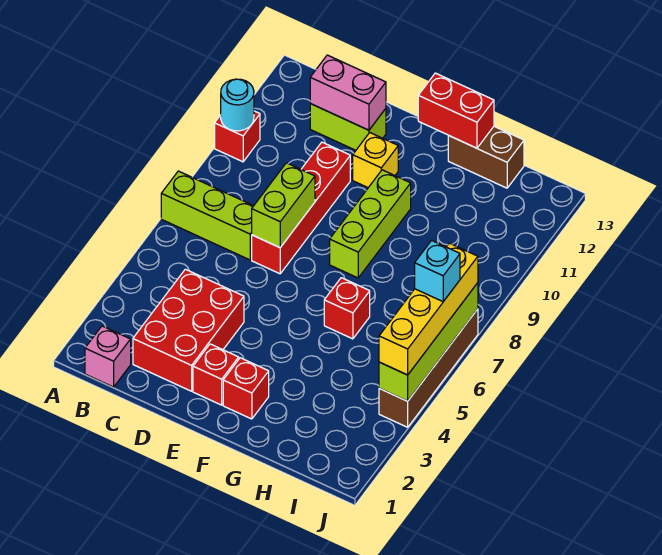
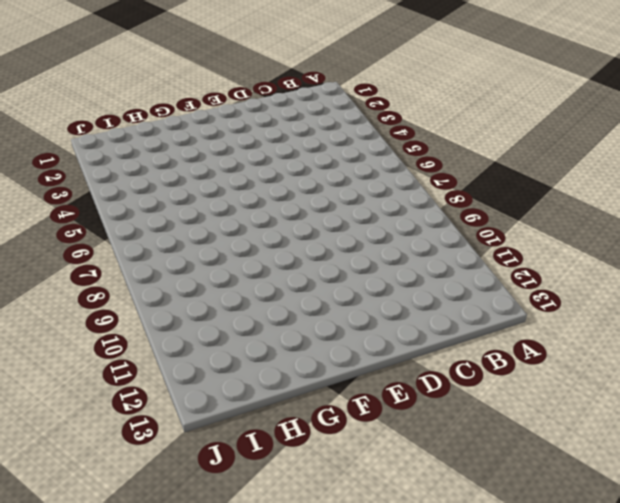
none -> lime brick A7:C7 level 1
none -> red brick A10 level 1
none -> pink brick B1 level 1

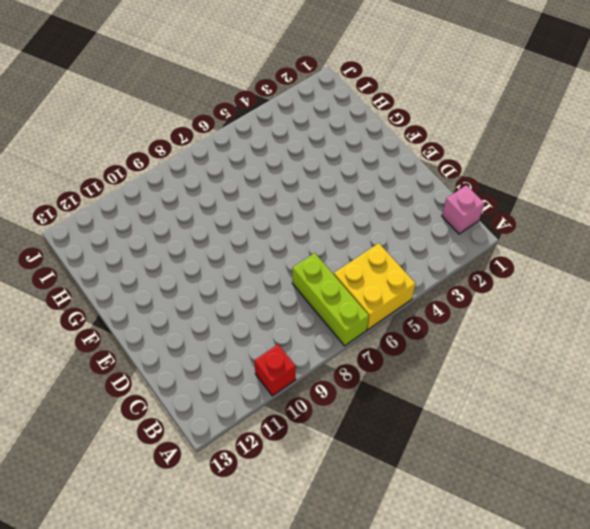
yellow brick A5:B6 level 1 -> none
none -> red brick C2:D4 level 1
none -> lime brick C12:D12 level 1
none -> red brick D7:D10 level 1

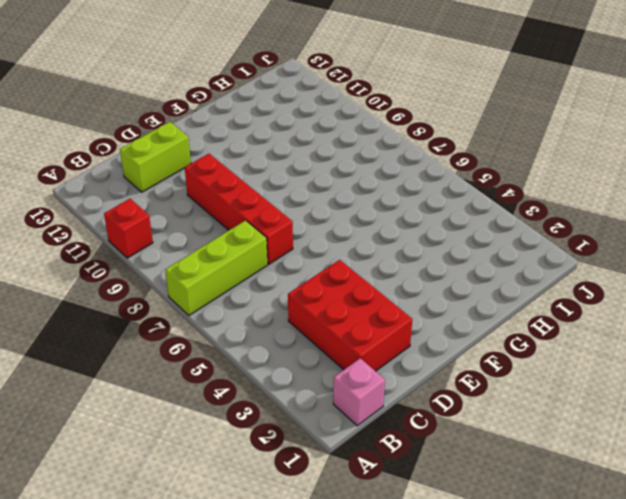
none -> red brick E2 level 1
none -> yellow brick E11 level 1
none -> red brick F2 level 1

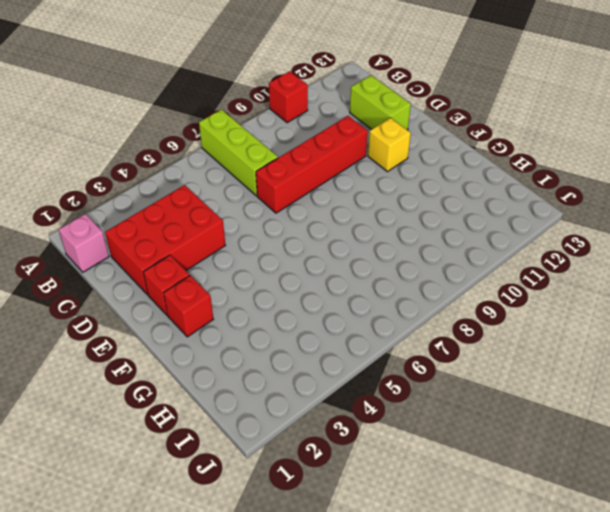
none -> lime brick F8:F10 level 1
none -> red brick G6 level 1
none -> brown brick G13:H13 level 1

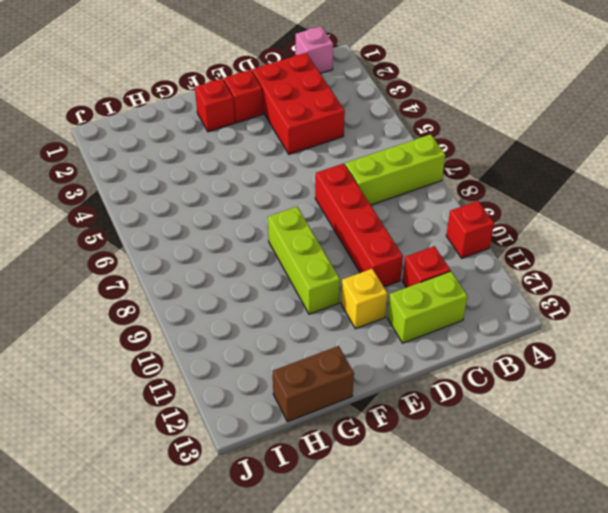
red brick C11 level 1 -> red brick G6 level 1
none -> brown brick J4:J7 level 1
none -> cyan round brick A10 level 2
none -> pink brick C12:D12 level 2

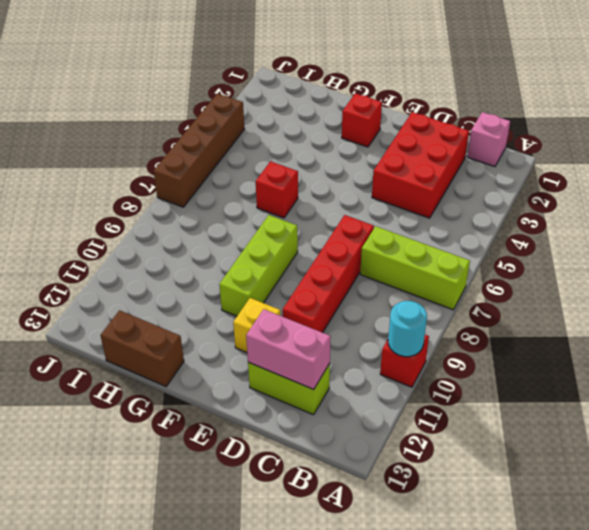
none -> red brick E2 level 1
none -> lime brick D7:D8 level 2
none -> red brick F13:G13 level 2

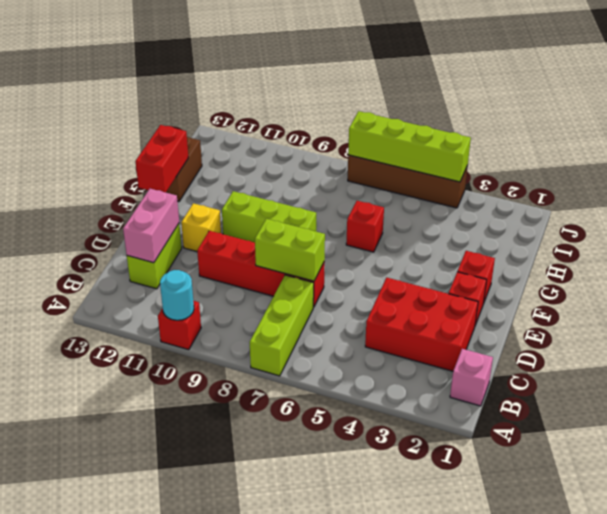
none -> yellow brick J4:J7 level 3
none -> cyan brick J6 level 4

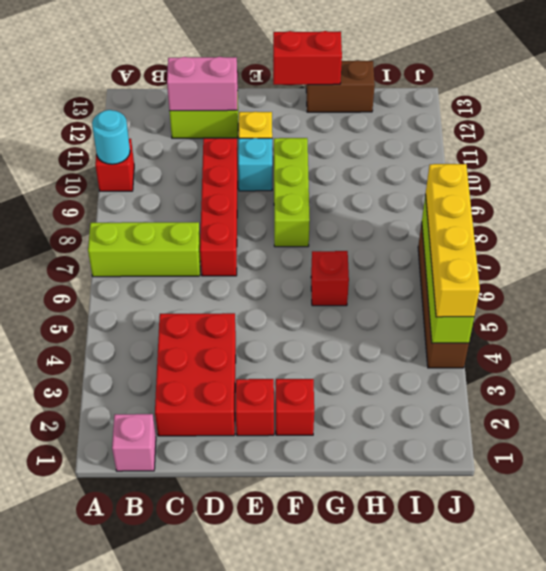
cyan brick E10 level 1 -> cyan brick J6 level 4
none -> lime brick D7:D8 level 2

